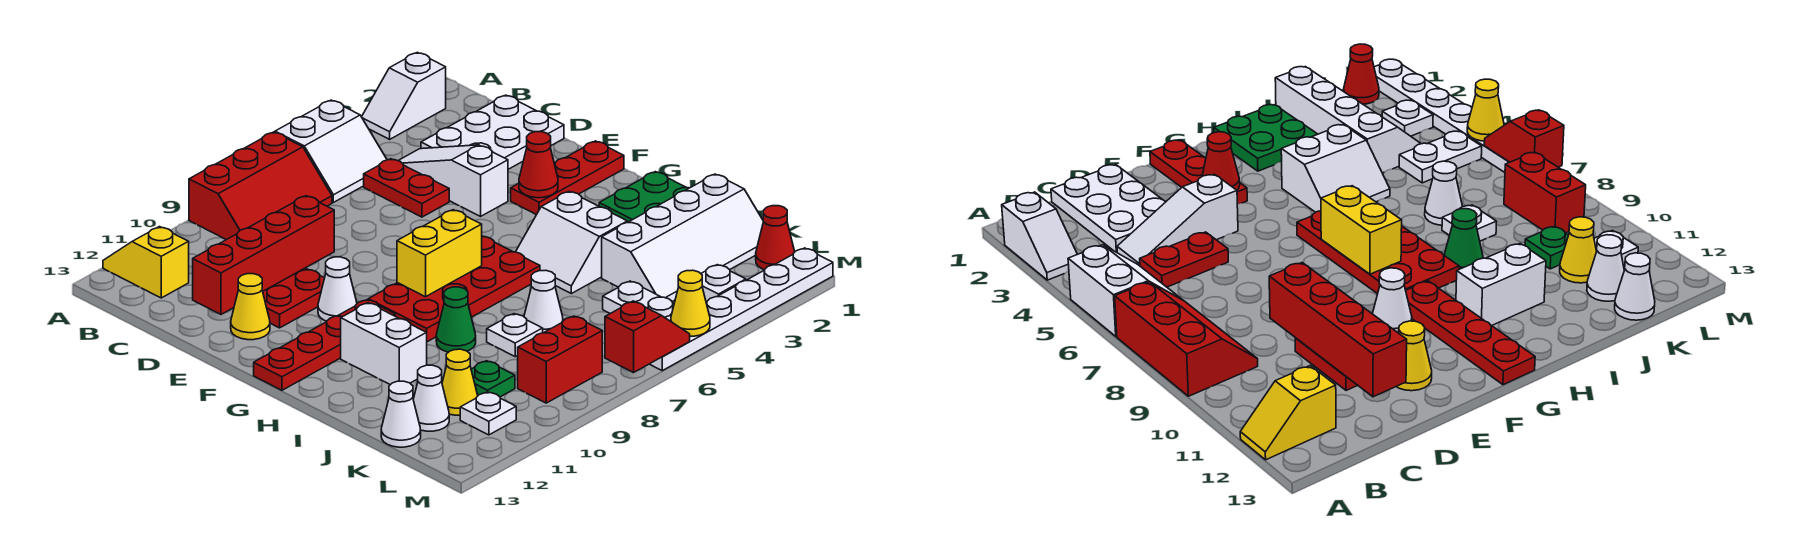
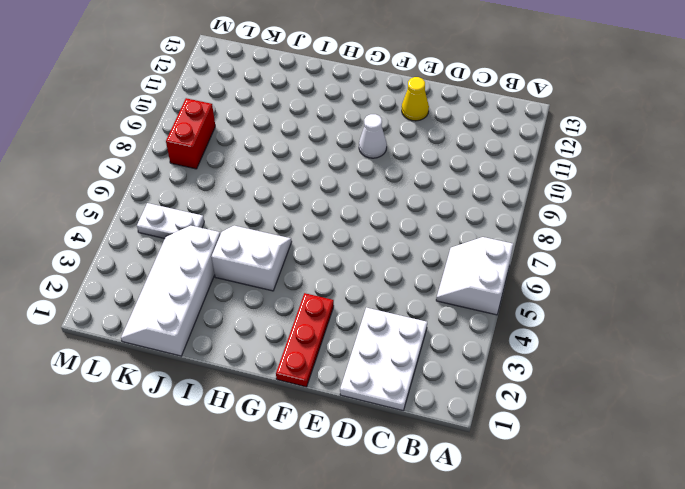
none -> white slope A2:A3 level 1 top 2
none -> red slope A7:B9 level 1 top A
none -> yellow slope A12:B12 level 1 top B
none -> white slope C4:E4 level 1 top E

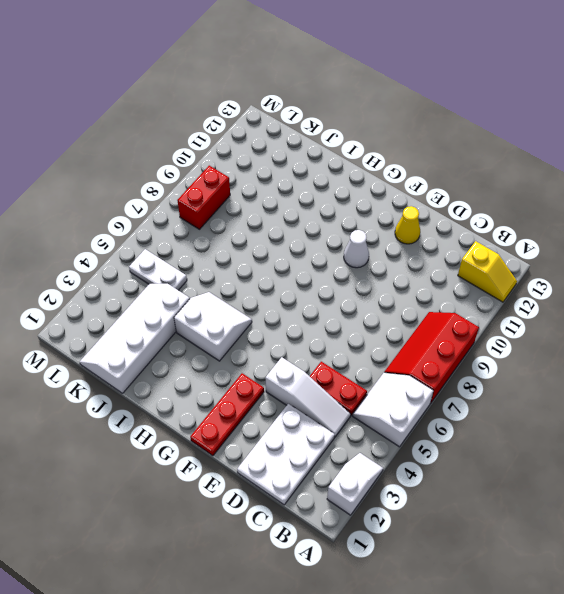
none -> red plate D10:E11 level 1
none -> red plate G6:H9 level 1
none -> red plate G10:G13 level 1
none -> green plate H1:I2 level 1

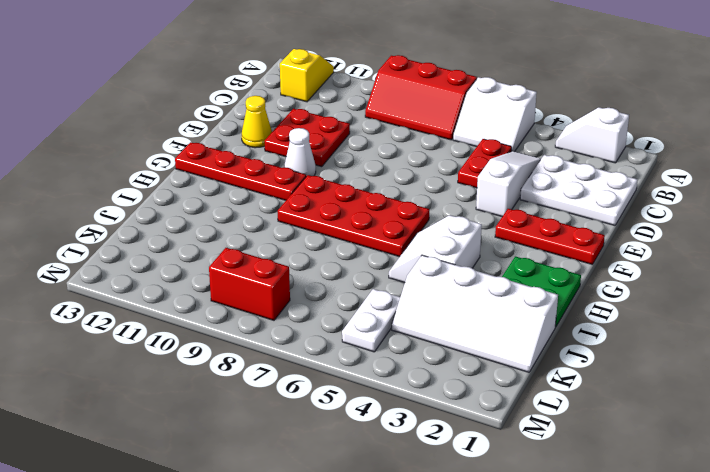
none -> white brick H11:I11 level 1
none -> green cone I9 level 1
none -> white cone J7 level 1
none -> white plate J8 level 1

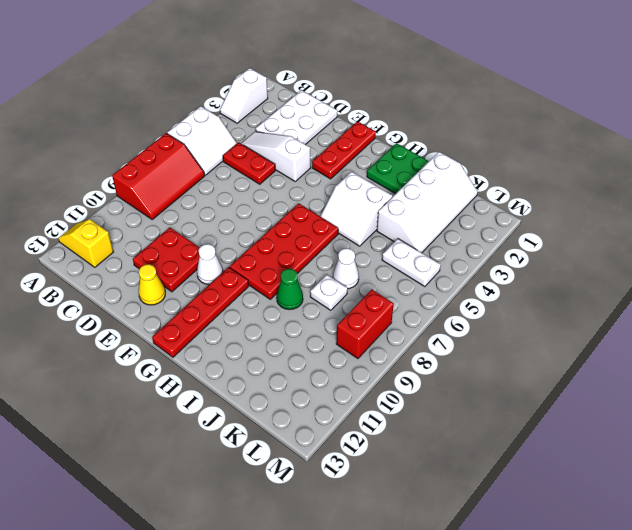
none -> white brick H11:I11 level 1
none -> green plate K10 level 1
none -> yellow cone K11 level 1
none -> white cone K12 level 1

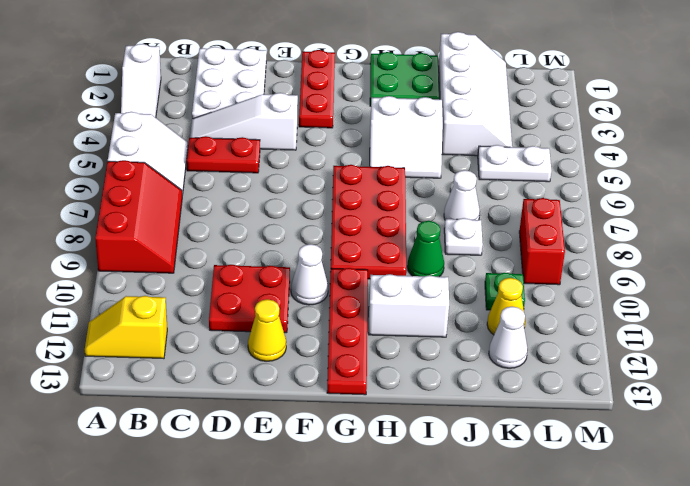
none -> white cone K13 level 1
none -> red cone L1 level 1
none -> white plate L3 level 1
none -> white plate L11 level 1

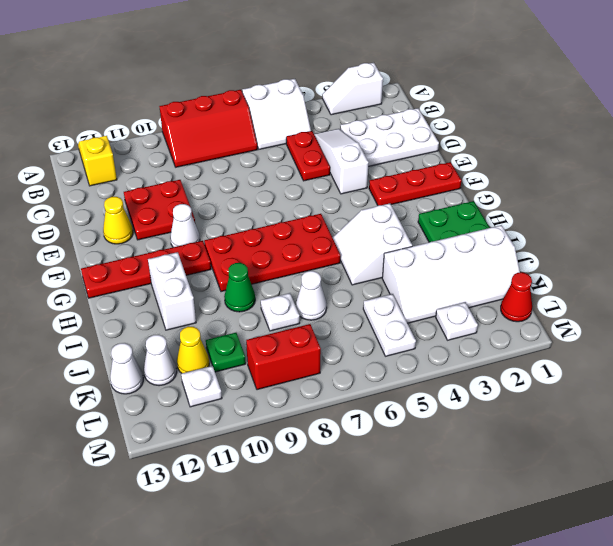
none -> white plate M1:M6 level 1
none -> red brick D9:D12 level 2
none -> red cone F3 level 2
none -> yellow brick G7:G8 level 2

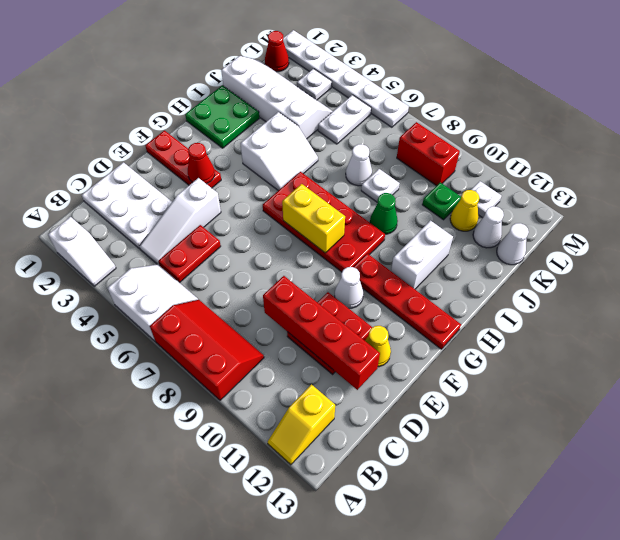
none -> yellow cone M5 level 2
none -> red slope M6:M7 level 2 top 7

